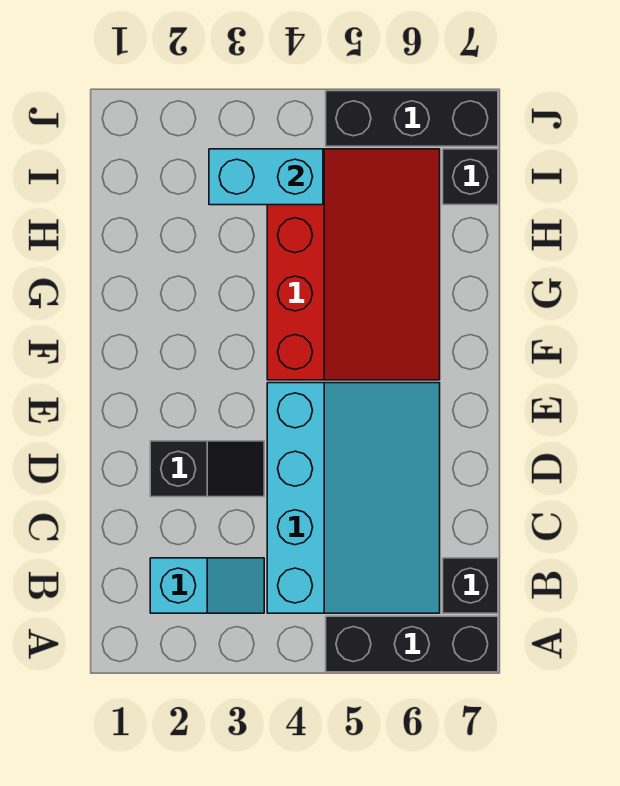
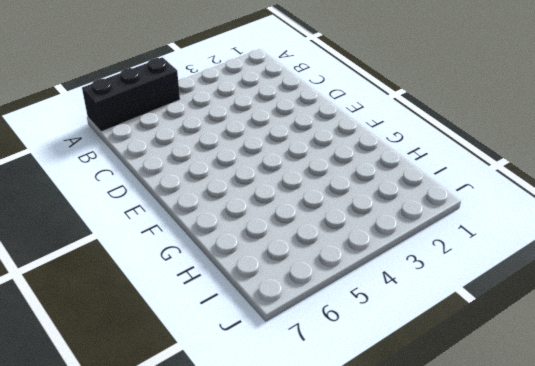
none -> cyan slope B2:B3 level 1 top 2
none -> cyan slope B4:E6 level 1 top 4

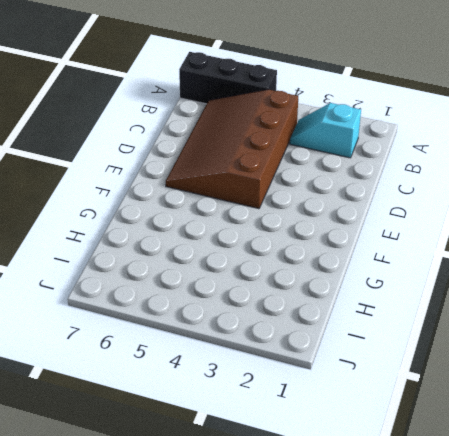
brown slope B4:E6 level 1 top 4 -> cyan slope B4:E6 level 1 top 4
none -> black brick B7 level 1
none -> black slope D2:D3 level 1 top 2

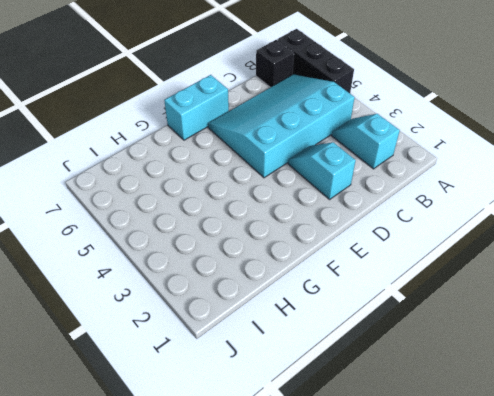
cyan slope D2:D3 level 1 top 2 -> black slope D2:D3 level 1 top 2
cyan brick E7:F7 level 1 -> cyan brick I3:I4 level 2
none -> red slope F4:I6 level 1 top 4
none -> black brick I7 level 1

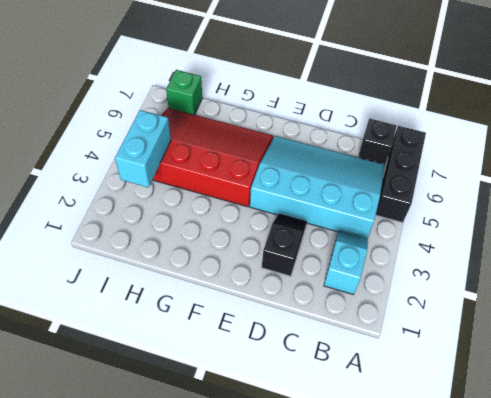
green brick I7 level 1 -> black brick I7 level 1
none -> black brick J5:J7 level 1

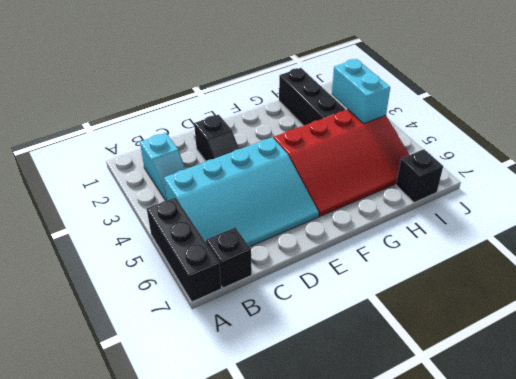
black brick H1:H3 level 1 -> black brick J5:J7 level 1

